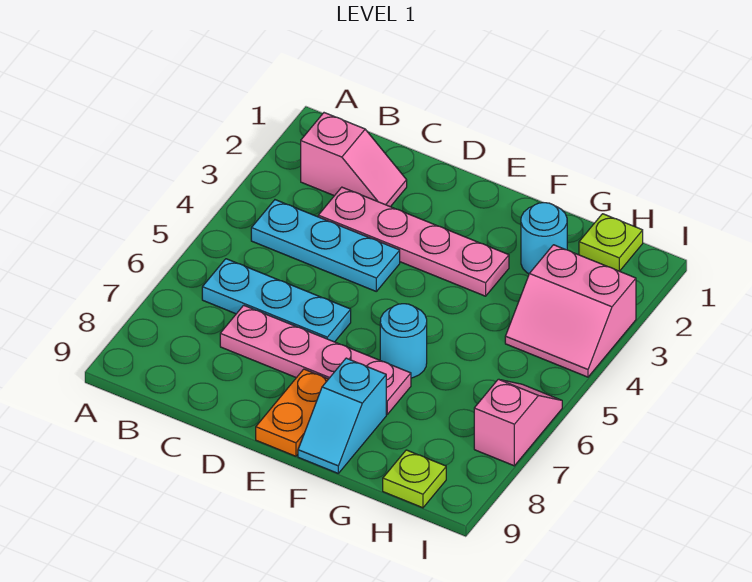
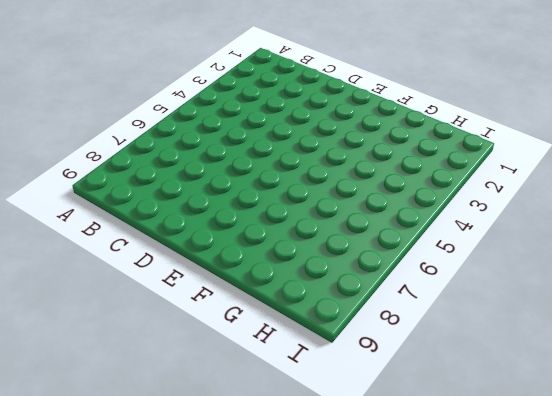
none -> pink slope B2:C2 level 1 top B
none -> cyan plate B4:D4 level 1
none -> cyan plate B6:D6 level 1

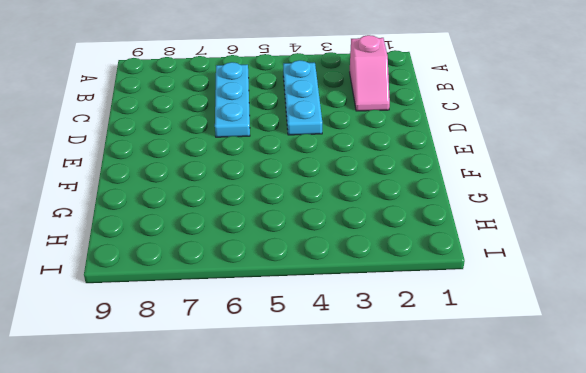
none -> pink plate C3:F3 level 1
none -> pink plate C7:F7 level 1
none -> orange plate E8:E9 level 1

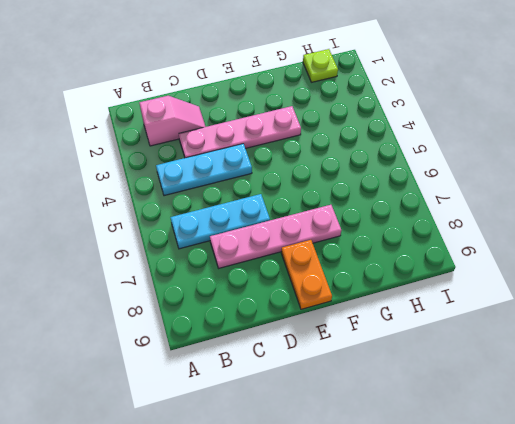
none -> cyan round brick F6 level 1
none -> cyan slope F8:F9 level 1 top 8
none -> cyan round brick G2 level 1

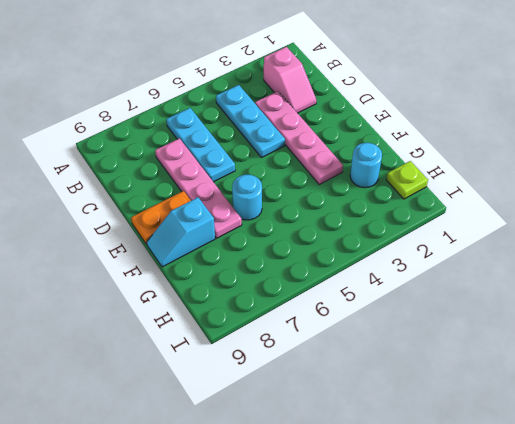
none -> pink slope H3:I4 level 1 top 3
none -> lime plate H9 level 1
none -> pink slope I6:I7 level 1 top 7

